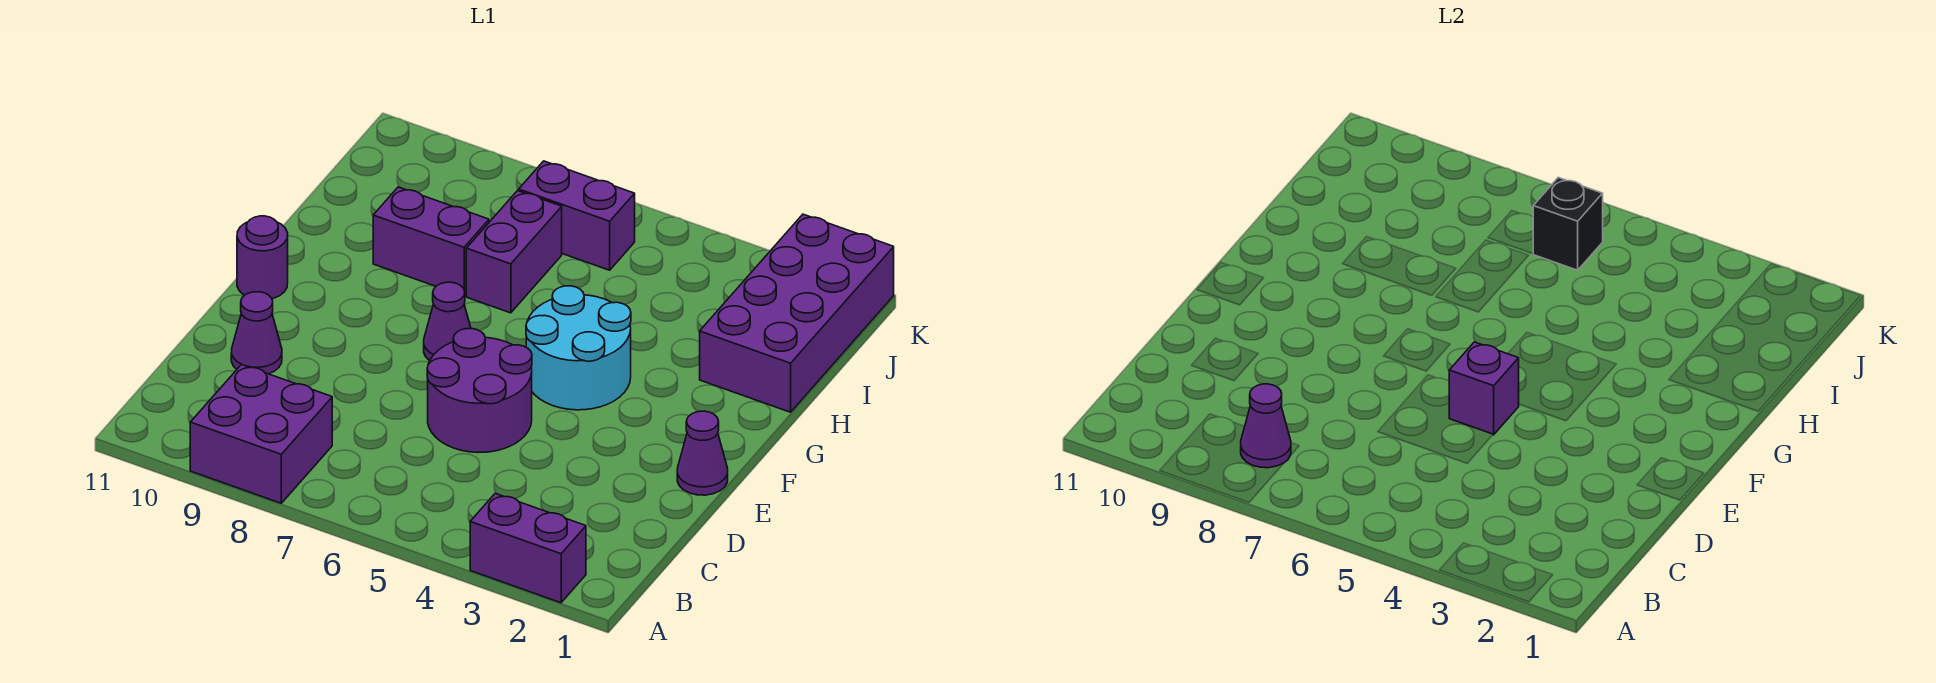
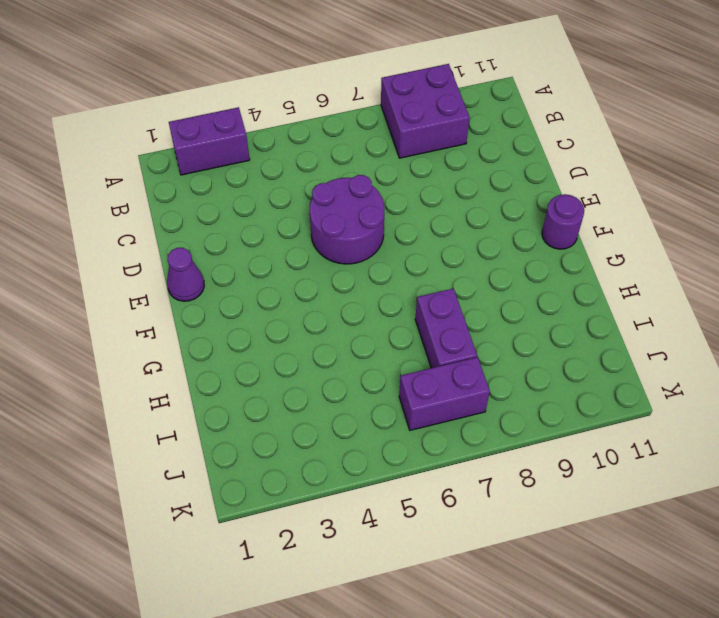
none -> purple cone D10 level 1
none -> cyan round brick F4:G5 level 1
none -> purple cone F7 level 1

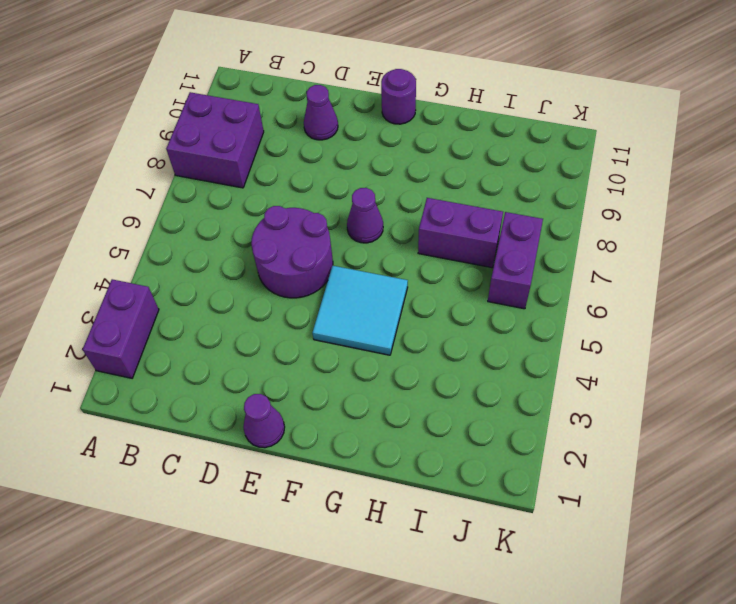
cyan tile F4:G5 level 1 -> cyan round brick F4:G5 level 1
none -> purple brick H1:K2 level 1
none -> purple brick H8:H9 level 1
none -> purple cone B8 level 2

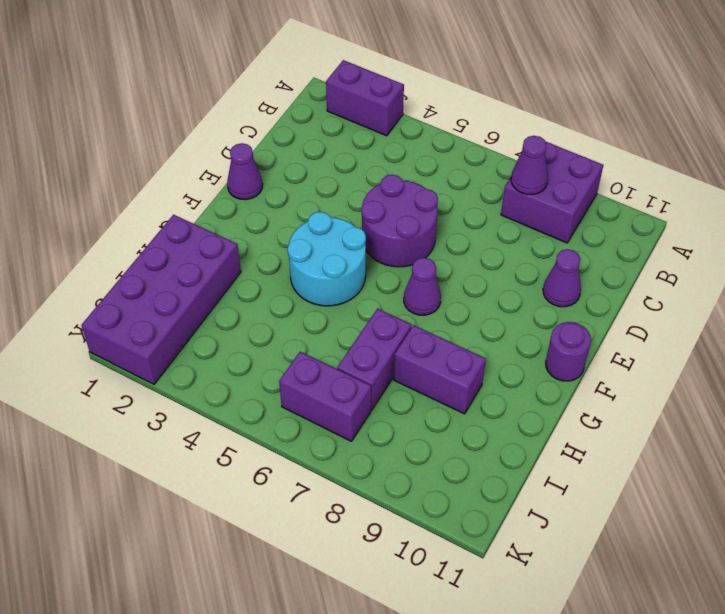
none -> purple brick E5 level 2
none -> black brick J6 level 2

